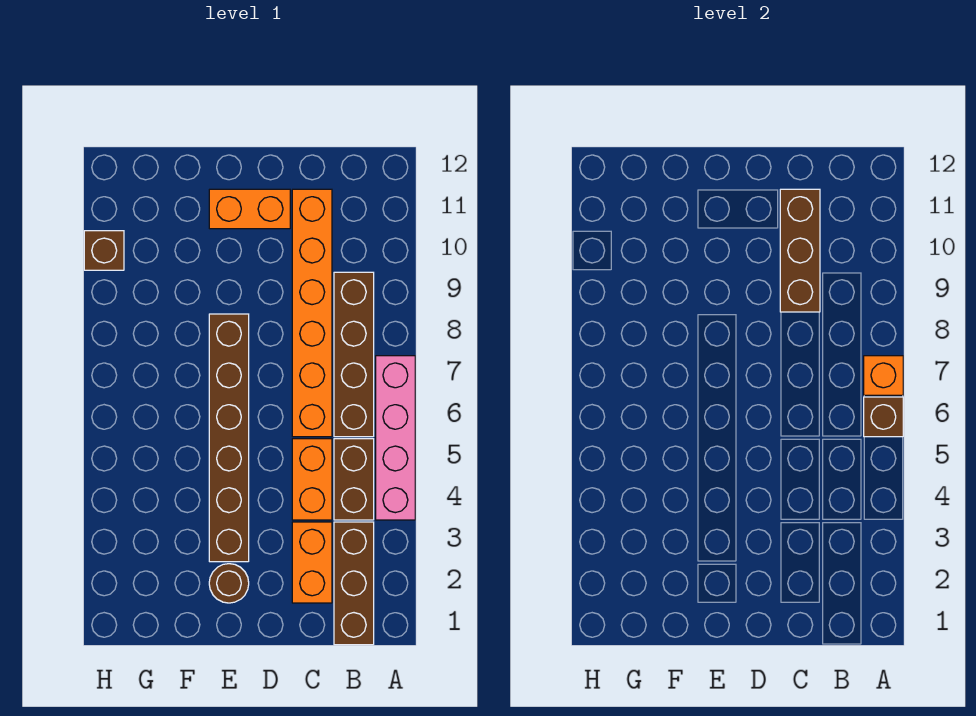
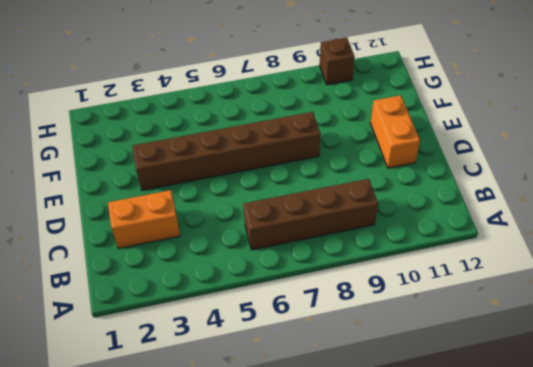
none -> pink brick A4:A7 level 1
none -> brown brick B1:B3 level 1
none -> brown brick B4:B5 level 1

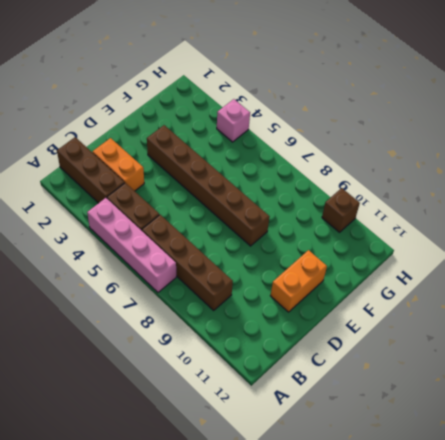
pink brick H4 level 1 -> none
none -> orange brick C4:C5 level 1
none -> orange brick C6:C11 level 1
none -> brown round brick E2 level 1

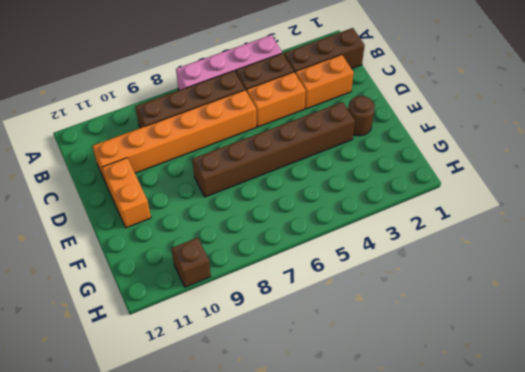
none -> brown brick A6 level 2
none -> orange brick A7 level 2
none -> brown brick C9:C11 level 2

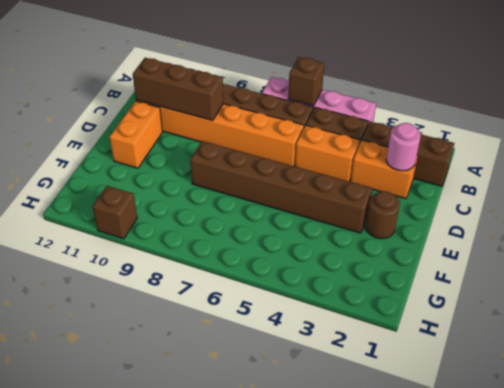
pink round brick C2 level 2 -> none
none -> orange brick A7 level 2

